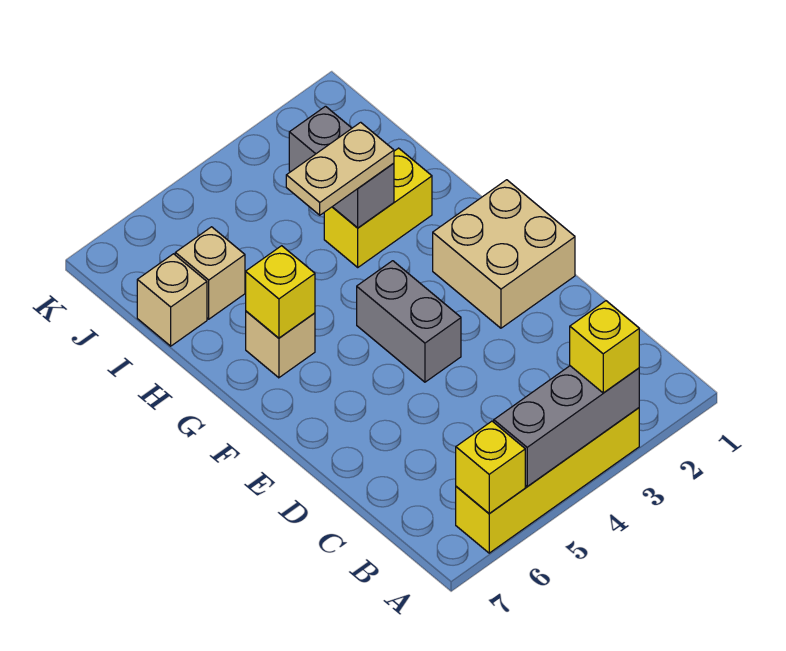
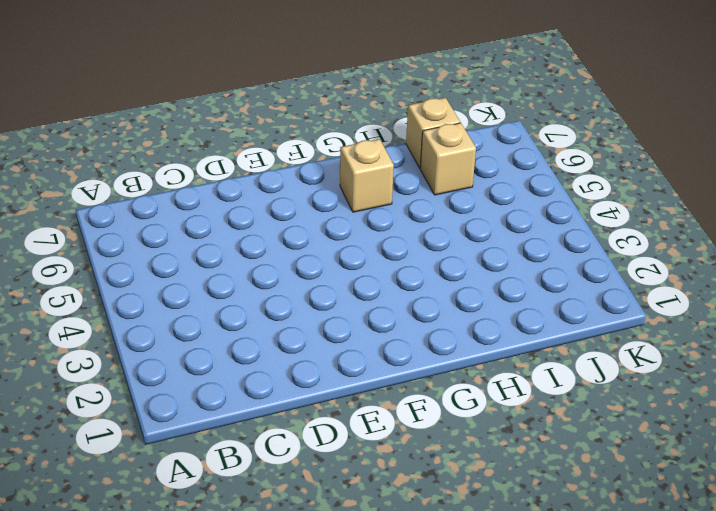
none -> yellow brick A3:A6 level 1
none -> tan brick E1:F2 level 1
none -> grey brick E4:F4 level 1

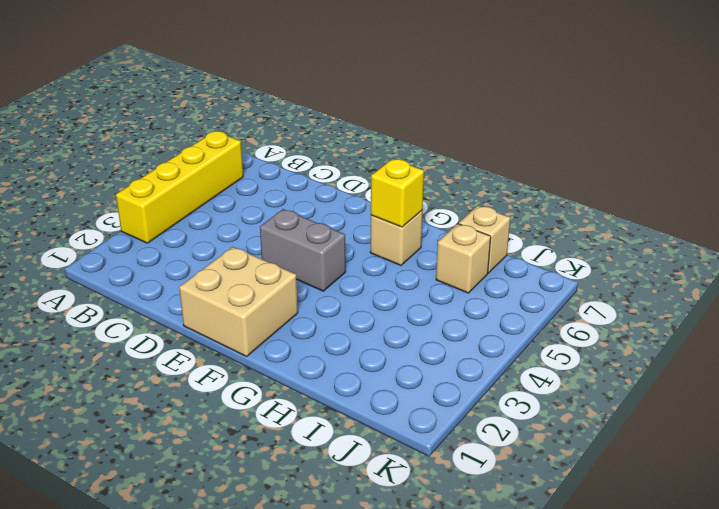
none -> yellow brick H2:H3 level 1
none -> grey brick A3:A5 level 2
none -> yellow brick A6 level 2

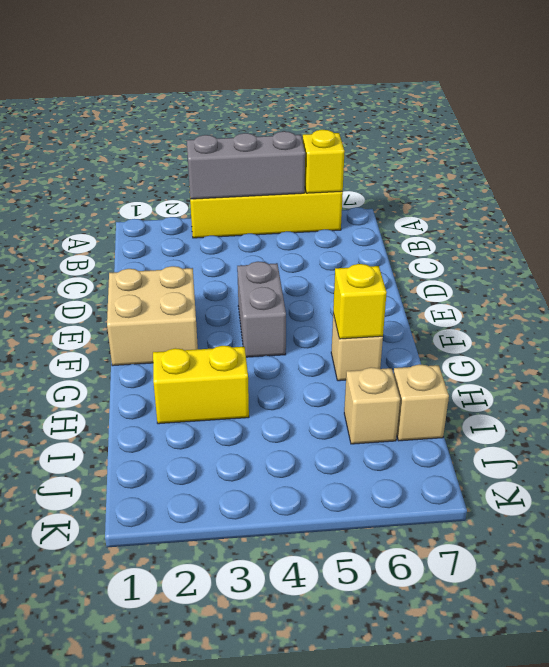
none -> grey brick H3:I3 level 2
none -> yellow brick A3 level 3
none -> tan plate H3:H4 level 3

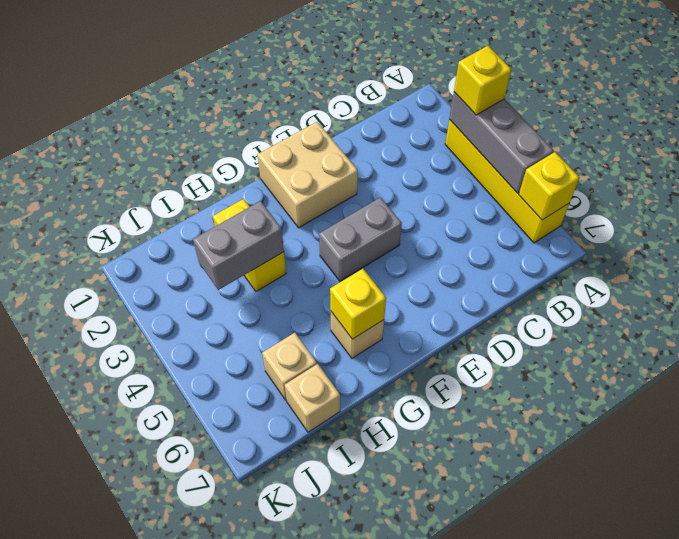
none -> tan plate H3:H4 level 3

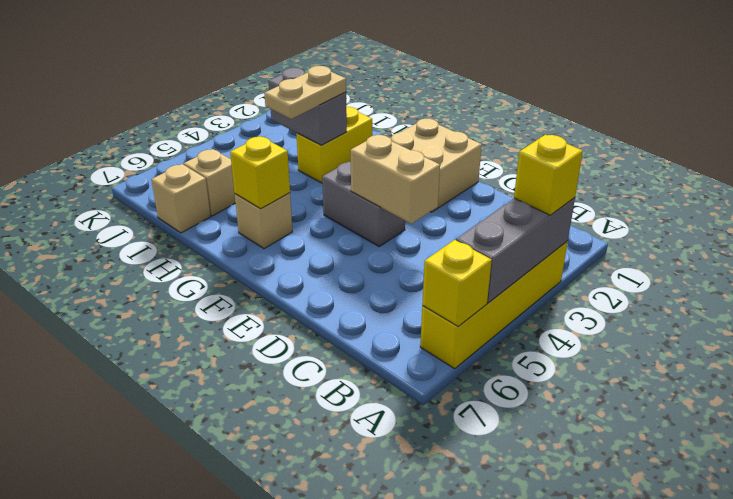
tan brick D4:E4 level 2 -> none

